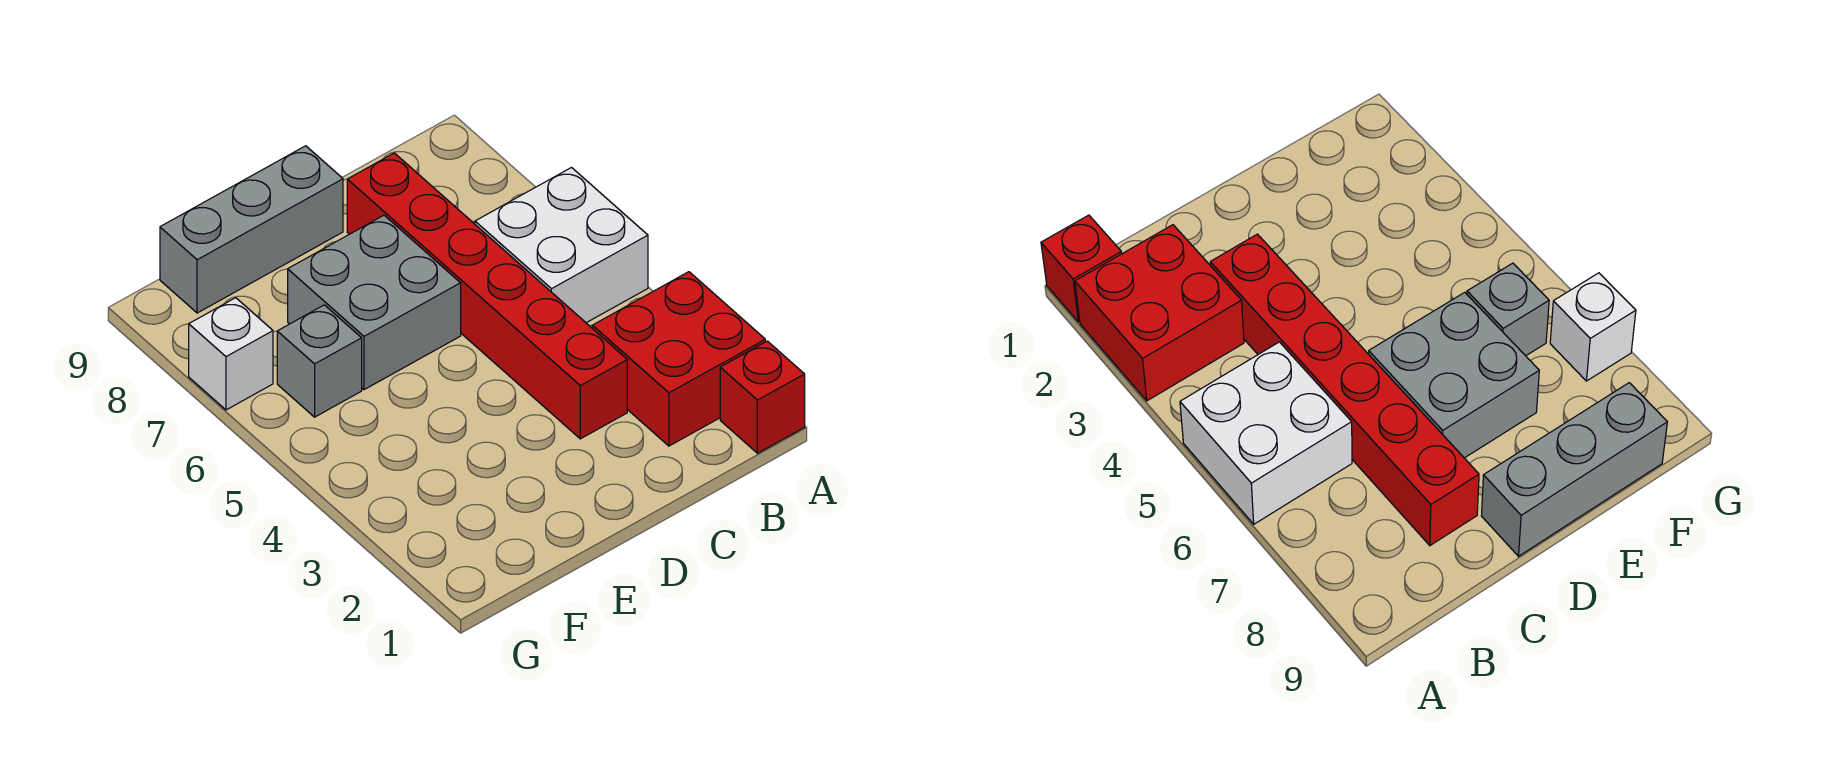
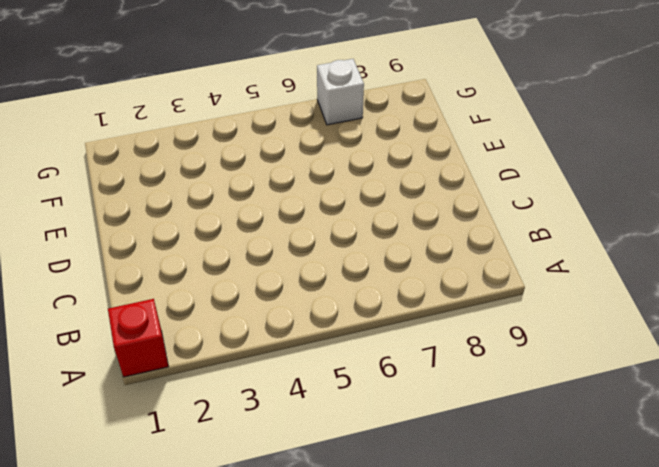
none -> red brick A2:B3 level 1
none -> white brick A5:B6 level 1

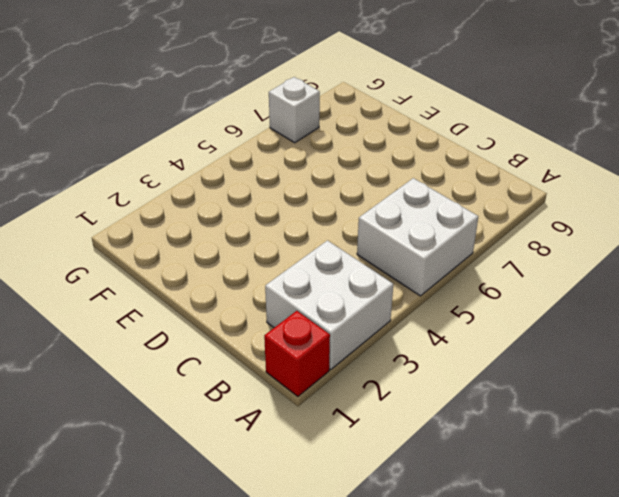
white brick A2:B3 level 1 -> red brick A2:B3 level 1
none -> red brick C3:C8 level 1
none -> grey brick D6:E7 level 1

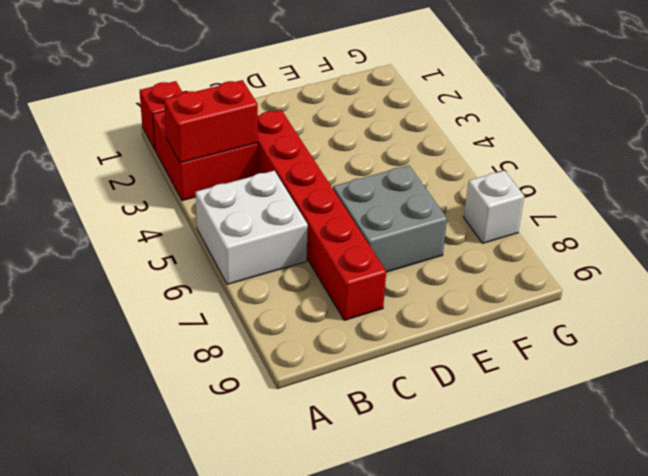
red brick A3:B3 level 2 -> none
none -> grey brick D9:F9 level 1
none -> grey brick F6 level 1

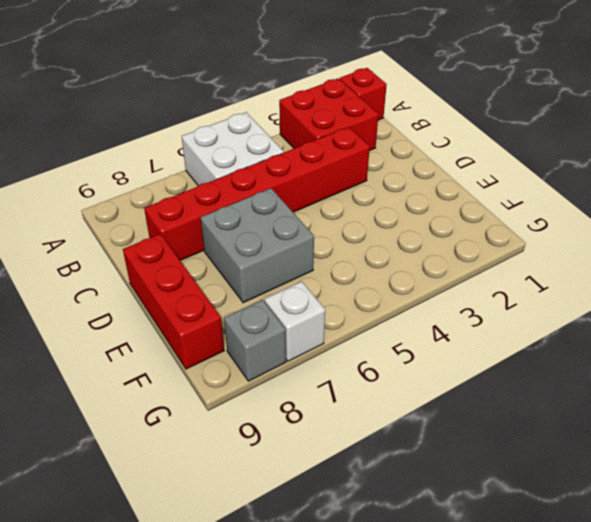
red brick D9:F9 level 1 -> grey brick D9:F9 level 1
grey brick G8 level 1 -> grey brick F6 level 1

